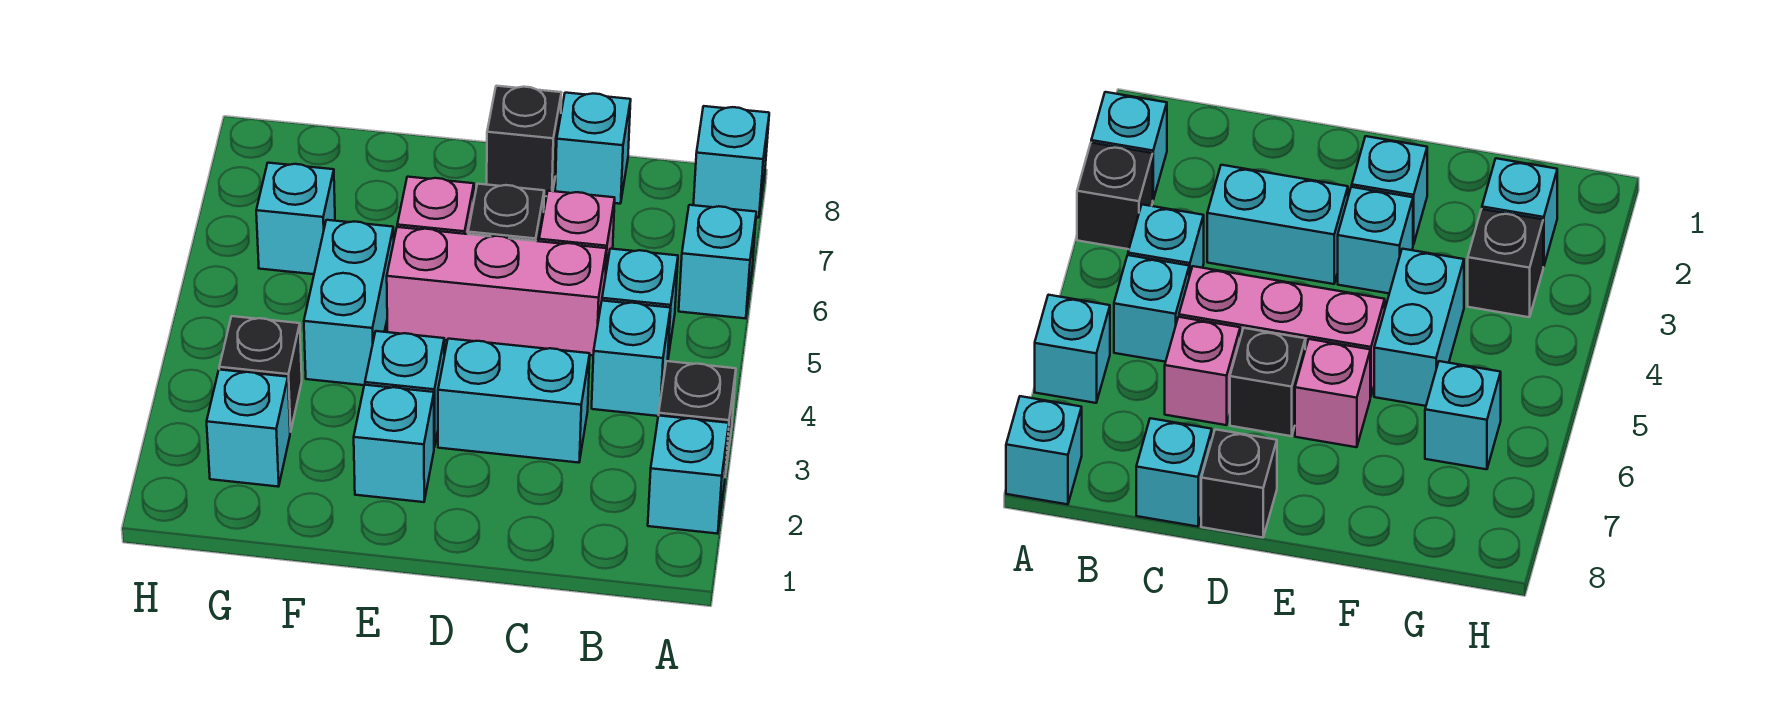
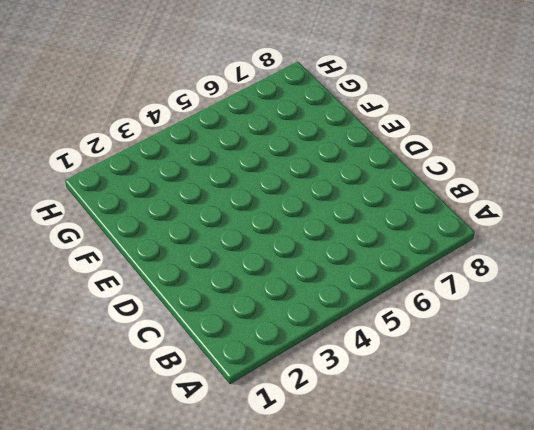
none -> cyan brick A2 level 1
none -> black brick A3 level 1
none -> cyan brick A6 level 1

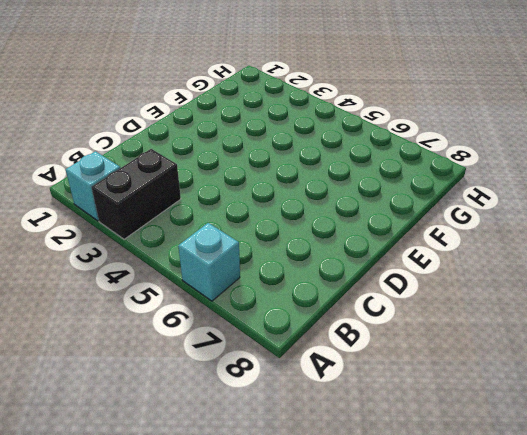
black brick A3:B3 level 1 -> black brick A3 level 1
none -> cyan brick A8 level 1
none -> cyan brick B4 level 1
none -> cyan brick B5 level 1

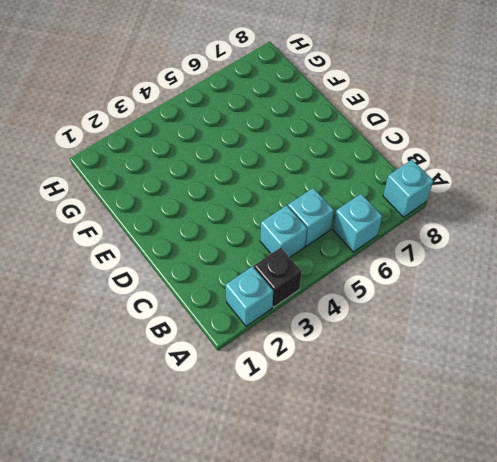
none -> cyan brick C3:D3 level 1
none -> pink brick C5:E5 level 1
none -> pink brick C6 level 1

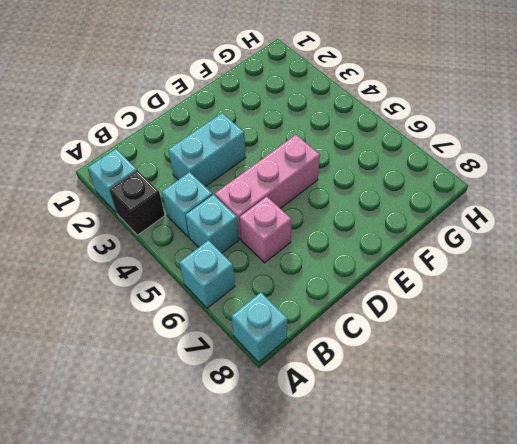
none -> cyan brick C8 level 1
none -> black brick D6 level 1
none -> black brick D8 level 1

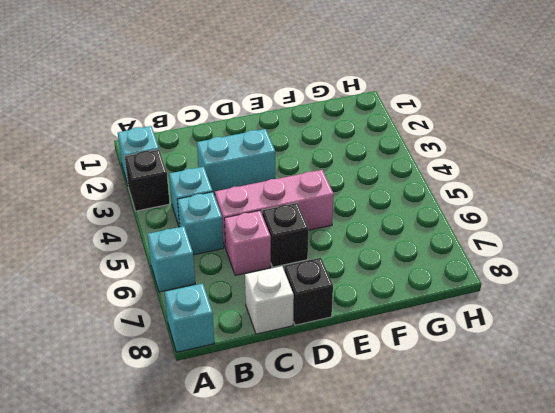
white brick C8 level 1 -> cyan brick C8 level 1
none -> cyan brick E2 level 1
none -> cyan brick E3 level 1
none -> pink brick E6 level 1

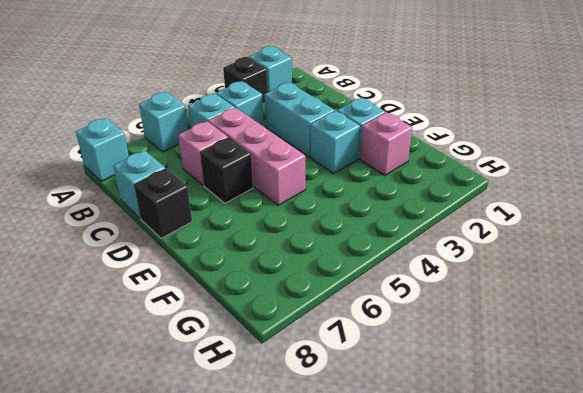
pink brick F2 level 1 -> pink brick E6 level 1
none -> cyan brick F4:F5 level 1
none -> cyan brick G2 level 1
none -> black brick G3 level 1

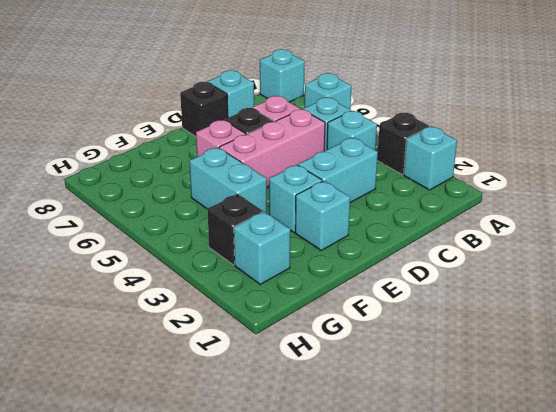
none -> cyan brick G6 level 1

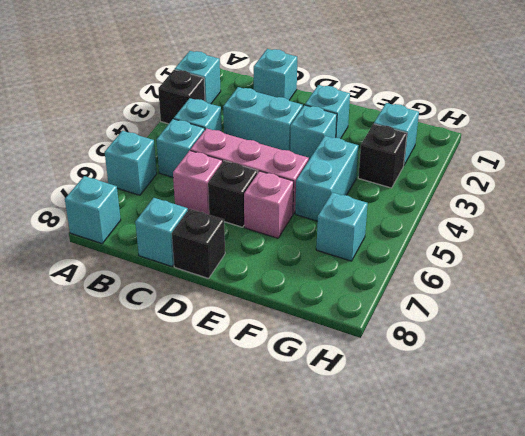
cyan brick C1 level 1 -> none

